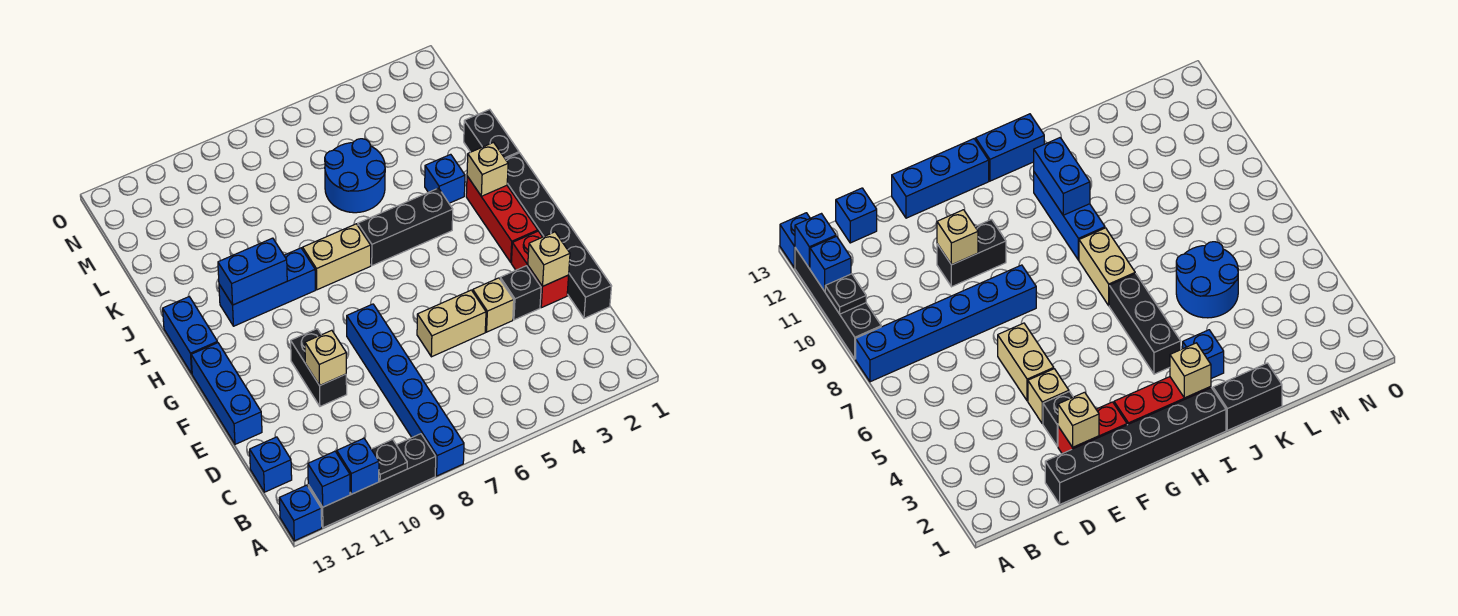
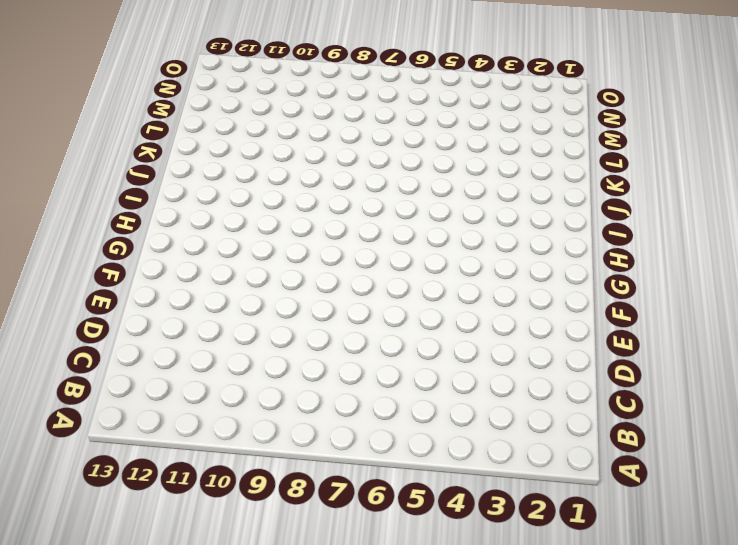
none -> blue brick A8:F8 level 1
none -> black brick A9:A12 level 1
none -> blue brick A13 level 1

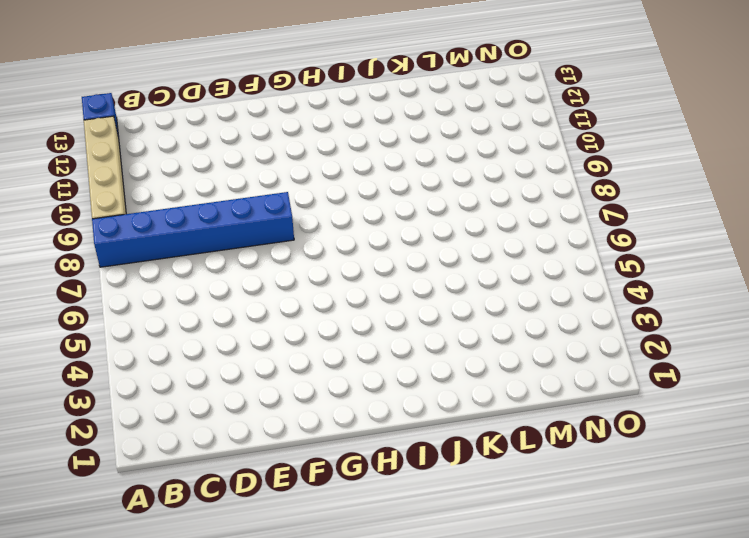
tan brick A9:A12 level 1 -> black brick A9:A12 level 1
none -> blue brick C13 level 1
none -> black brick D1:I1 level 1
none -> red brick E2:F2 level 1

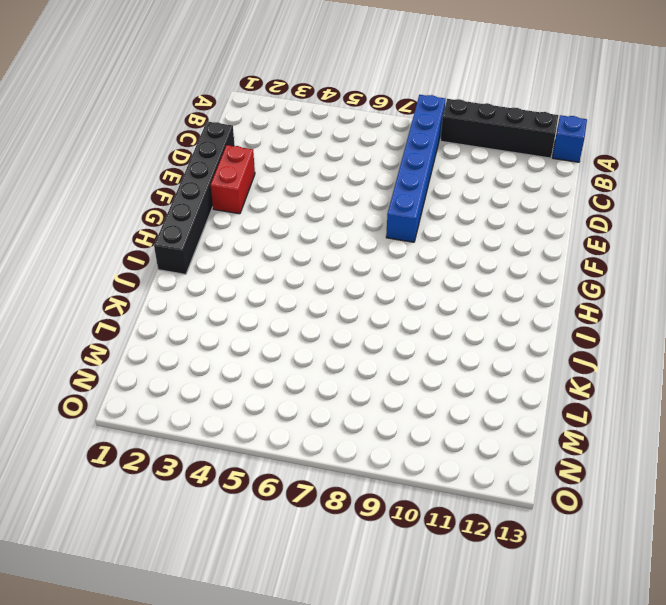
none -> blue brick C13 level 1
none -> black brick E3 level 1
none -> tan brick E4 level 1

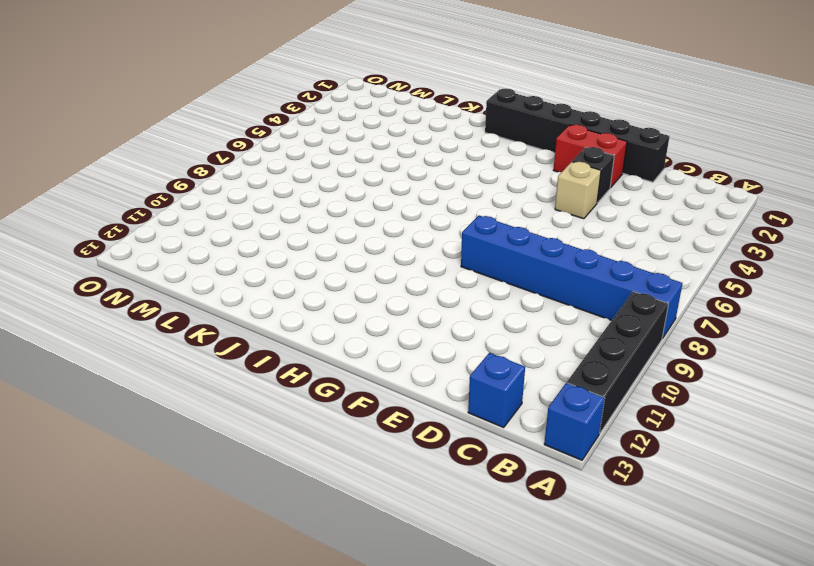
none -> tan brick E5:E6 level 1
none -> black brick E10:F10 level 1
none -> blue brick E13:G13 level 1

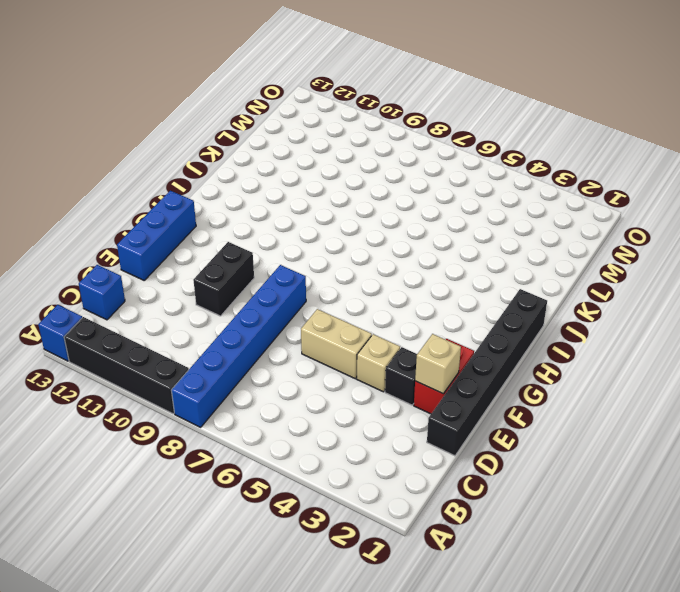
none -> red brick G2:I2 level 1
none -> blue brick H13:I13 level 1
none -> black brick I4:I6 level 1

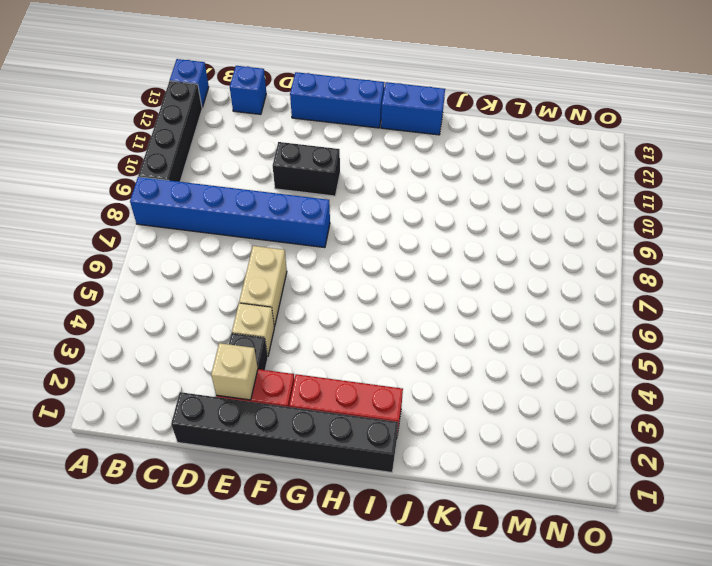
none -> black brick I4:I6 level 1
none -> tan brick I7:I8 level 1
none -> blue brick I9:I11 level 1

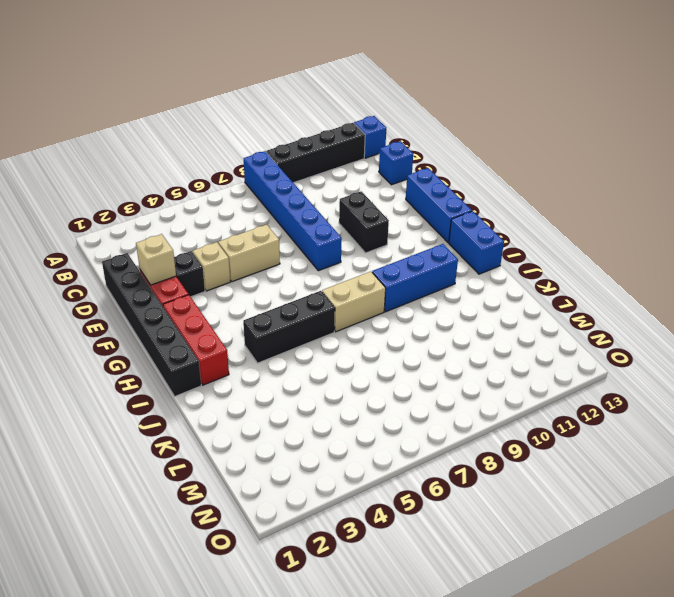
none -> black brick J1:K1 level 1
none -> blue brick J3 level 1
none -> blue round brick K5:L6 level 1

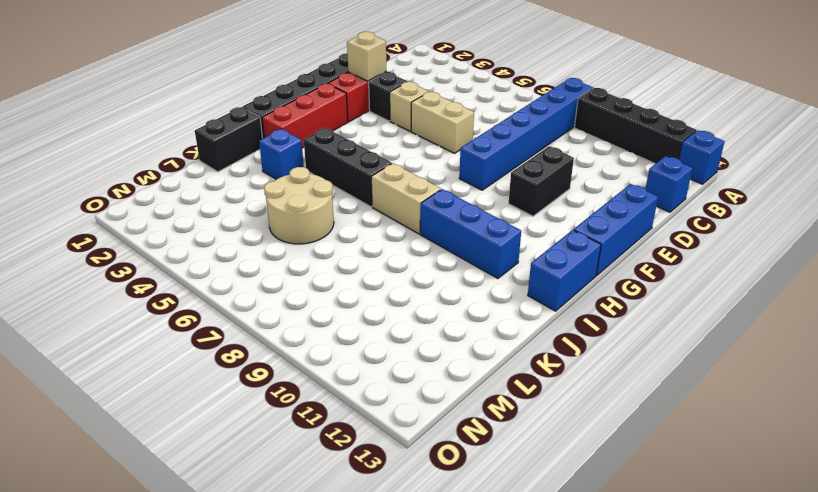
tan round brick K5:L6 level 1 -> blue round brick K5:L6 level 1
none -> black plate A10 level 2
none -> blue brick A11 level 2
none -> blue brick A12 level 2

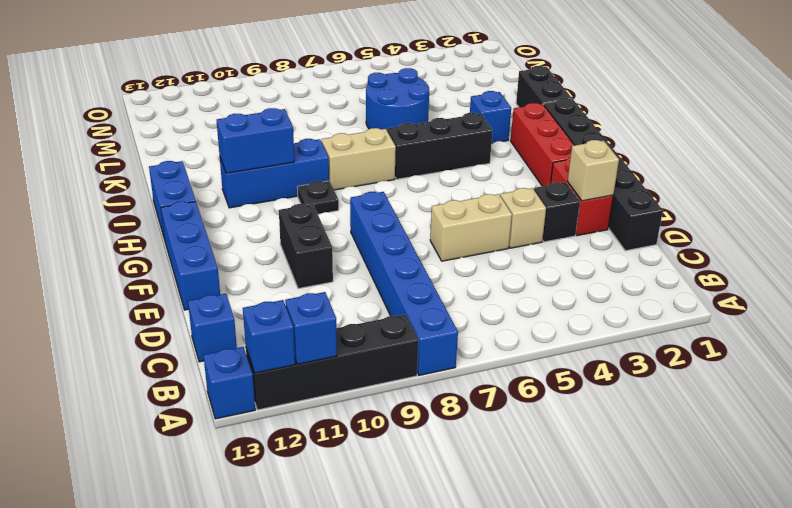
black plate H9 level 1 -> black plate A10 level 2
none -> tan brick E10 level 2
none -> tan brick I2 level 2

